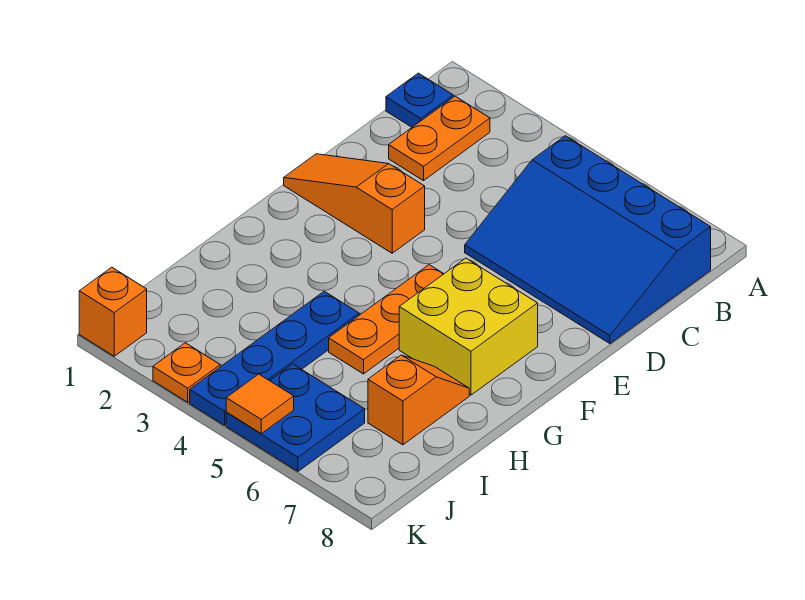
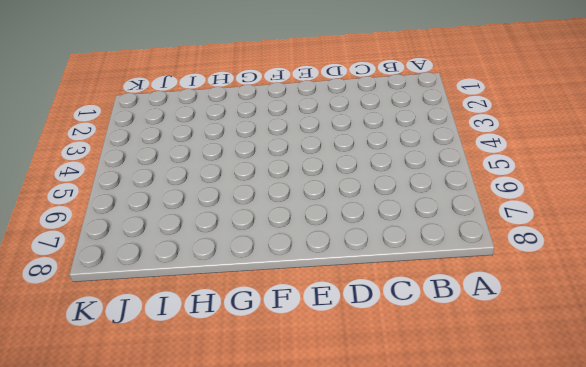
none -> blue plate B1 level 1
none -> orange plate B2:C2 level 1
none -> blue slope B5:D8 level 1 top B

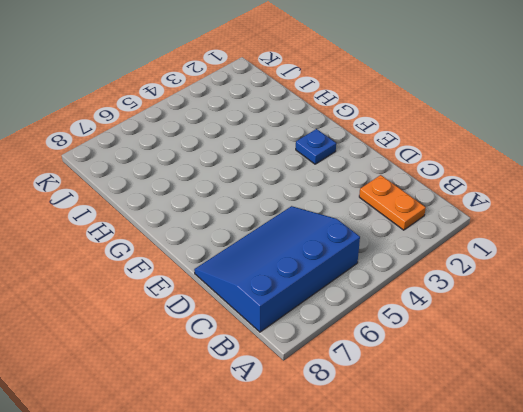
blue plate F2 level 1 -> blue plate B1 level 1
none -> orange slope E1:E3 level 1 top 3
none -> orange plate F5:H5 level 1
none -> yellow brick F6:G7 level 1

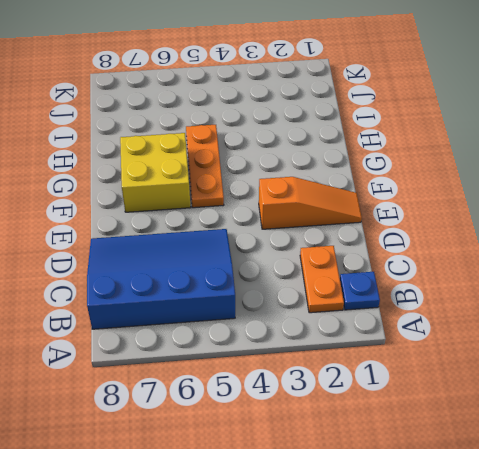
none -> blue plate H4:K4 level 1
none -> orange slope H7:I7 level 1 top I
none -> blue plate J5:K6 level 1

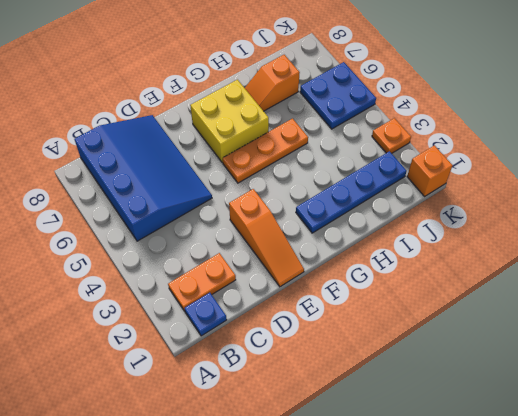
blue plate G2:J2 level 1 -> blue plate H4:K4 level 1
none -> orange tile K5 level 2

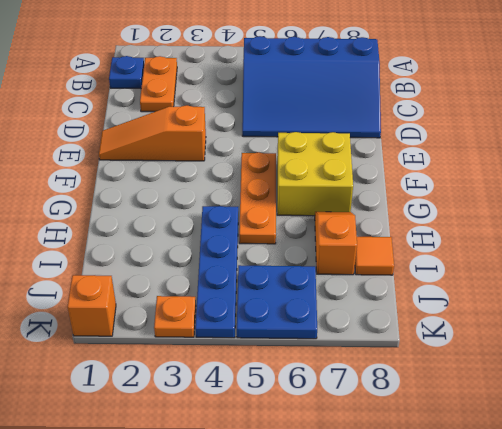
orange tile I8 level 1 -> orange tile K5 level 2

